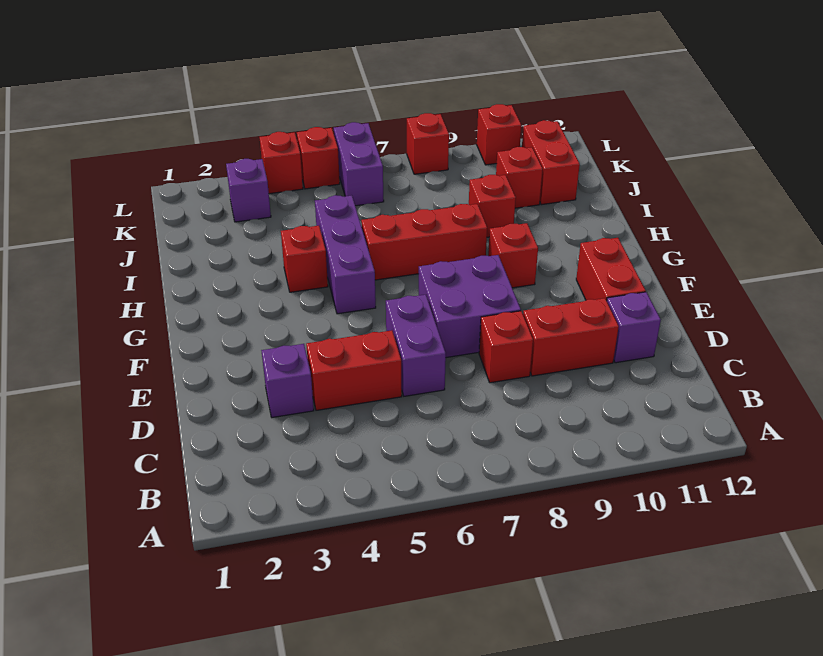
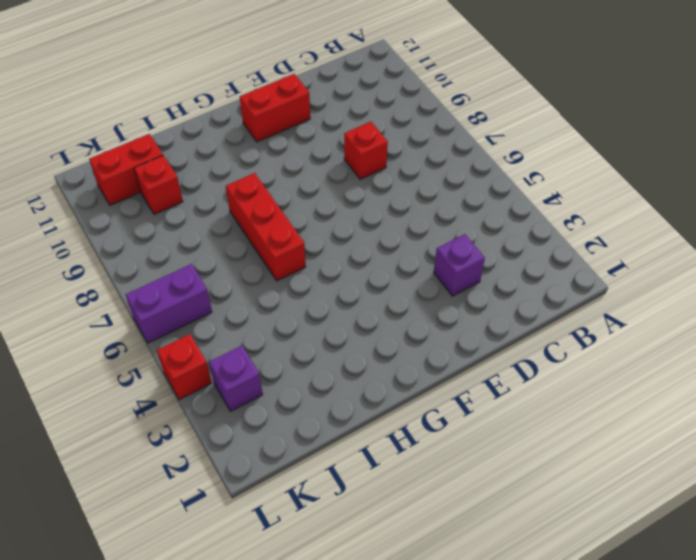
none -> red brick D4:D5 level 1
none -> purple brick D6:E6 level 1
none -> red brick D9:D10 level 1

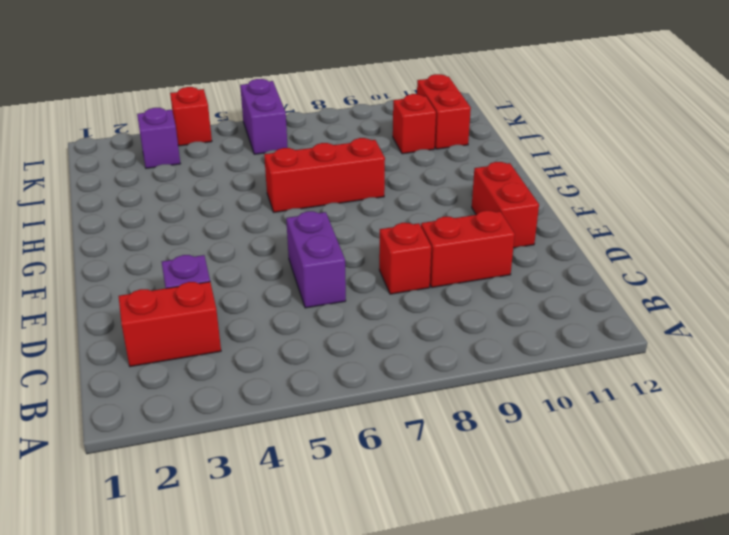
red brick C2:C3 level 1 -> red brick D4:D5 level 1
none -> purple brick D11 level 1
none -> purple brick E7:F8 level 1
none -> purple brick G5:I5 level 1

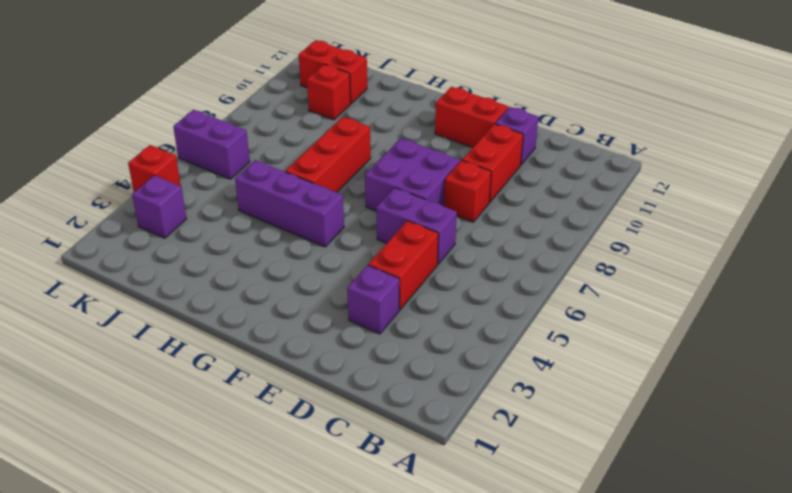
none -> red brick G9 level 1
none -> red brick H4 level 1
none -> red brick I9 level 1

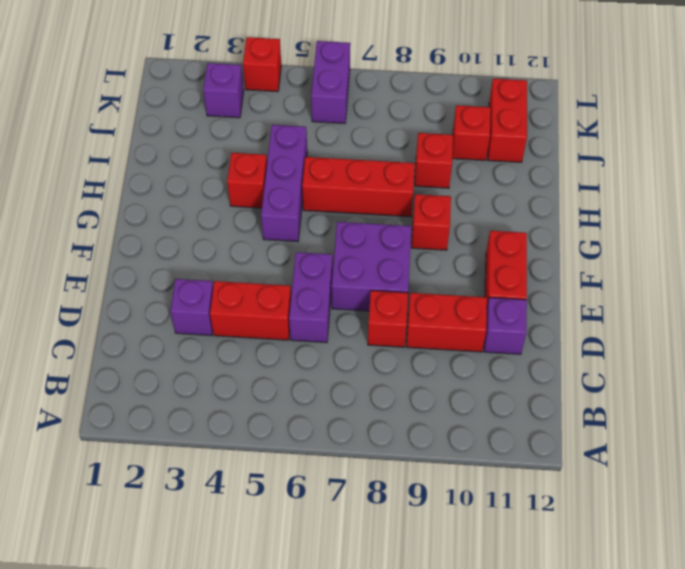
none -> red brick L5 level 1
none -> red brick L8 level 1
none -> red brick L10 level 1

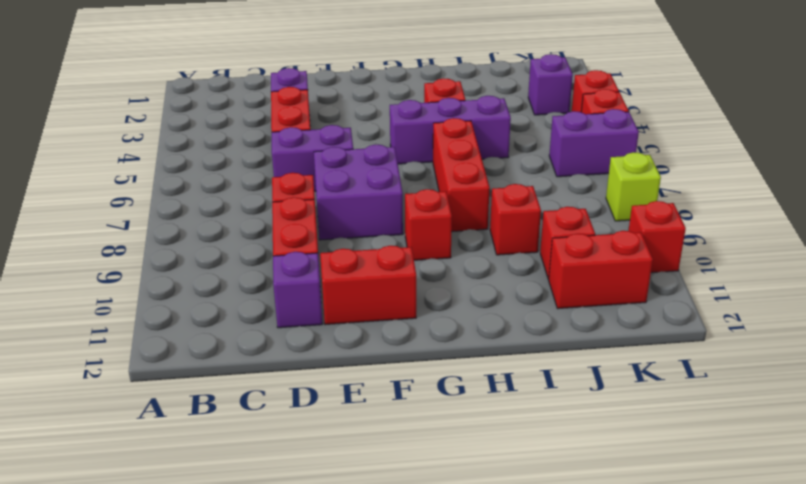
lime brick L8 level 1 -> red brick L8 level 1

